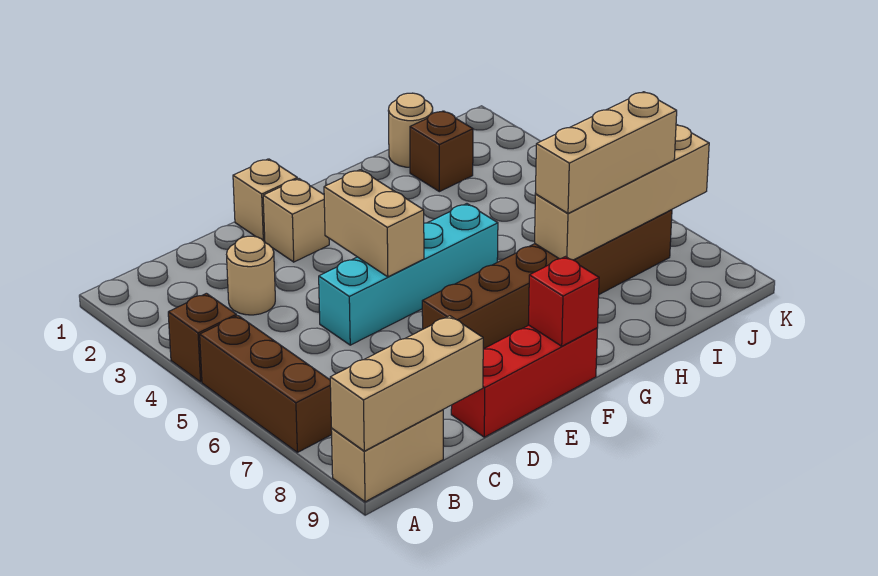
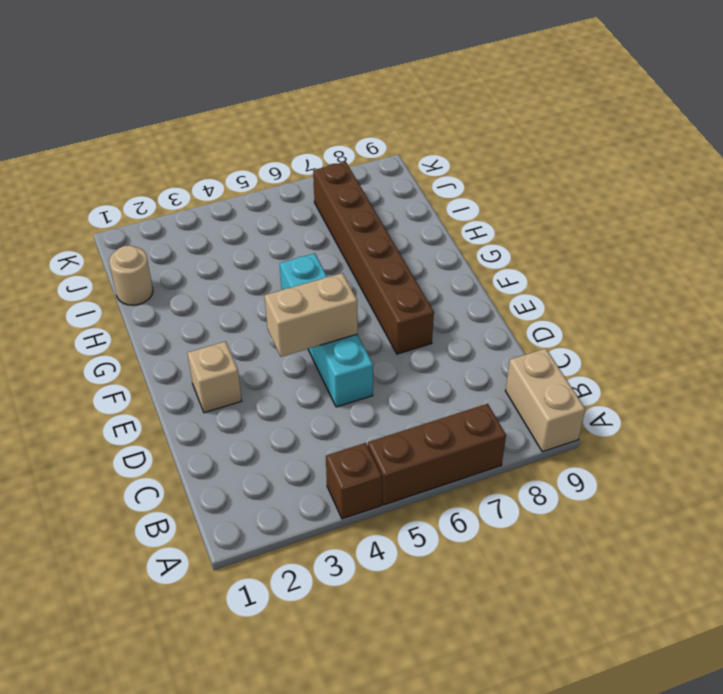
none -> tan round brick C3 level 1
none -> red brick D9:F9 level 1
none -> tan brick E1 level 1

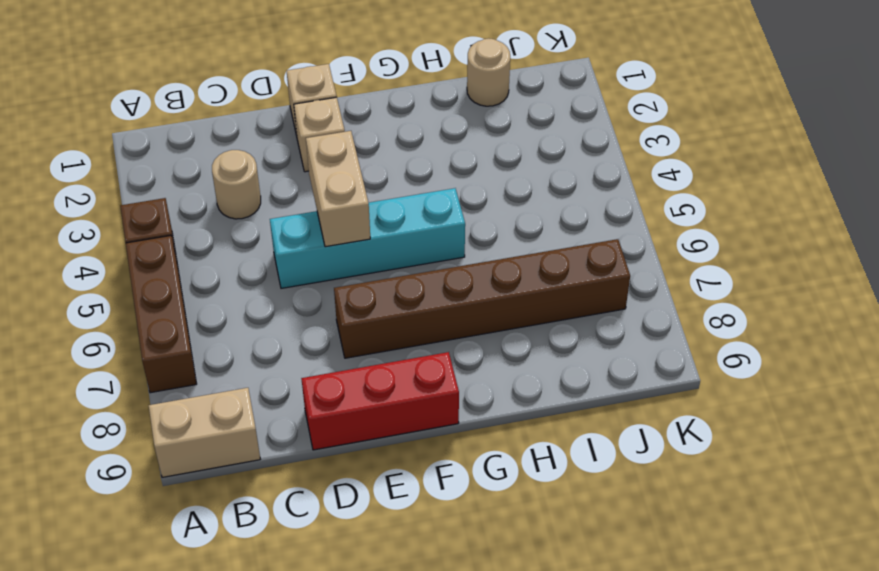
none -> brown brick I2 level 1
none -> tan brick A9:C9 level 2
none -> red brick F9 level 2

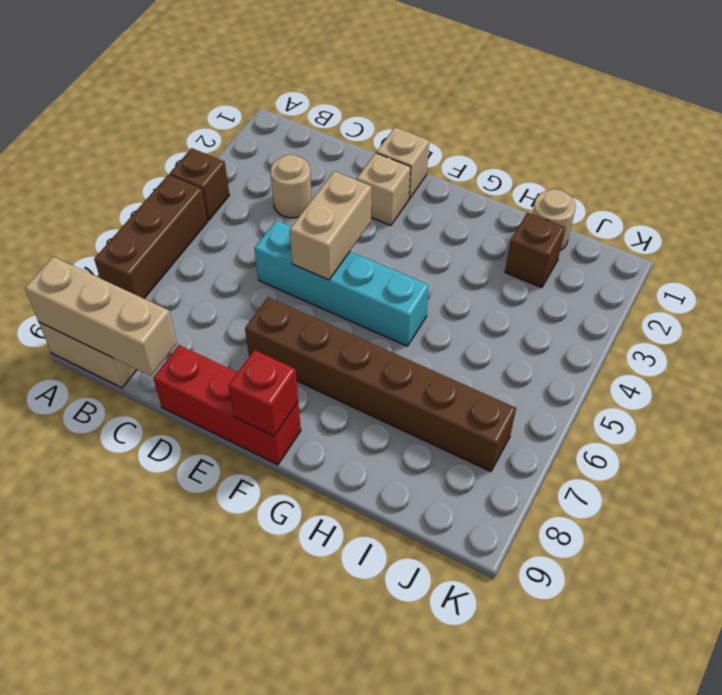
none -> tan brick H7:K7 level 2
none -> tan brick H7:J7 level 3

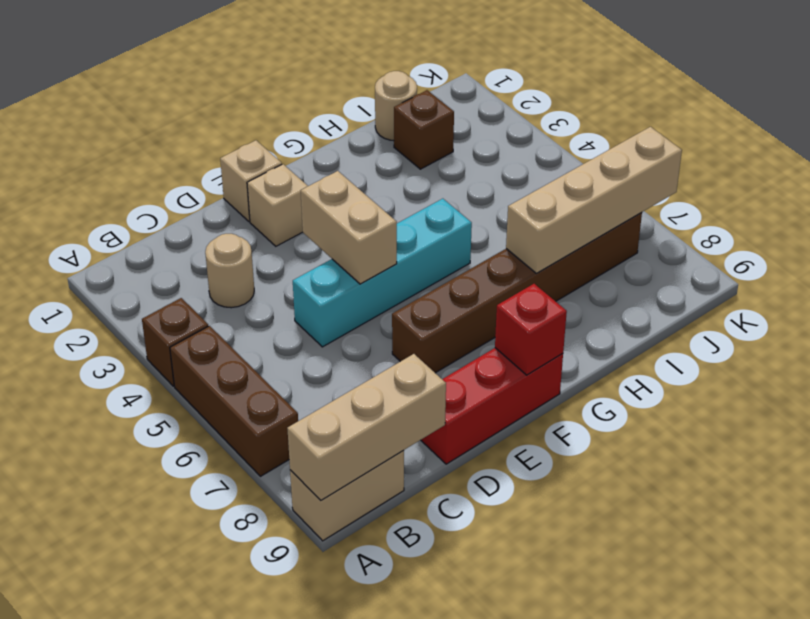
none -> tan brick H7:J7 level 3

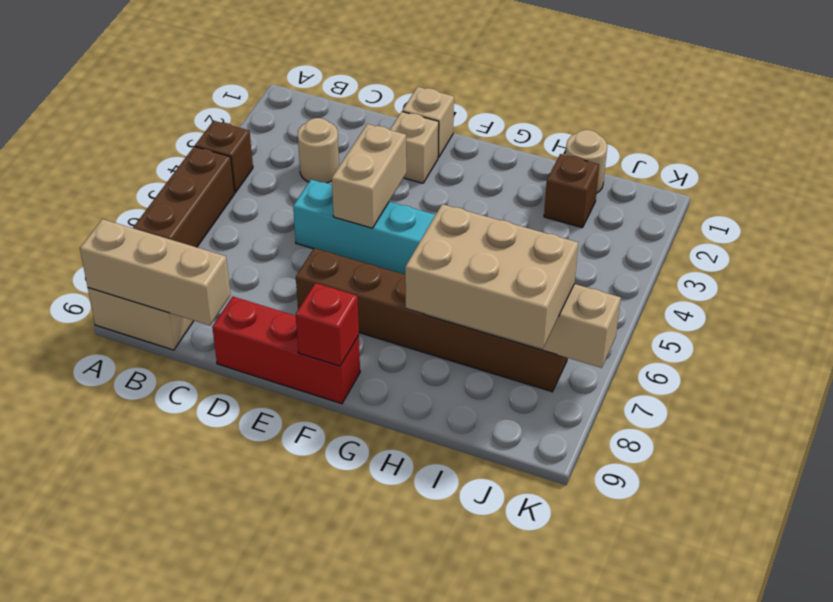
tan brick H7:J8 level 3 -> tan brick H7:J7 level 3

